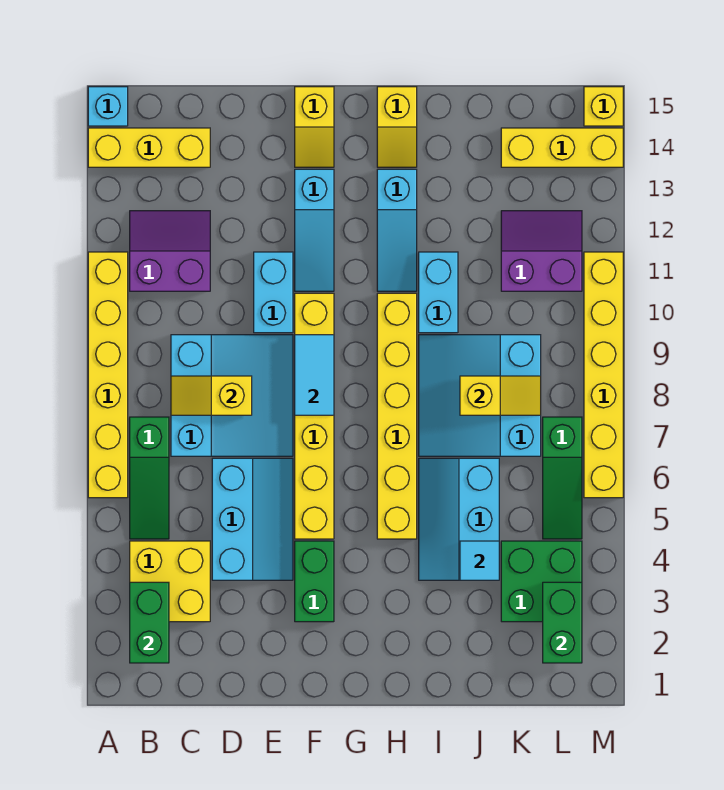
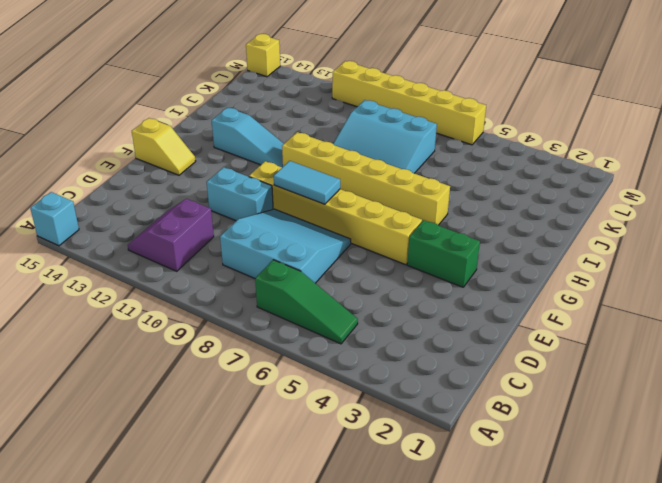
none -> yellow brick A6:A11 level 1
none -> yellow brick A14:C14 level 1
none -> yellow brick B3:C4 level 1
none -> cyan slope D4:E6 level 1 top D

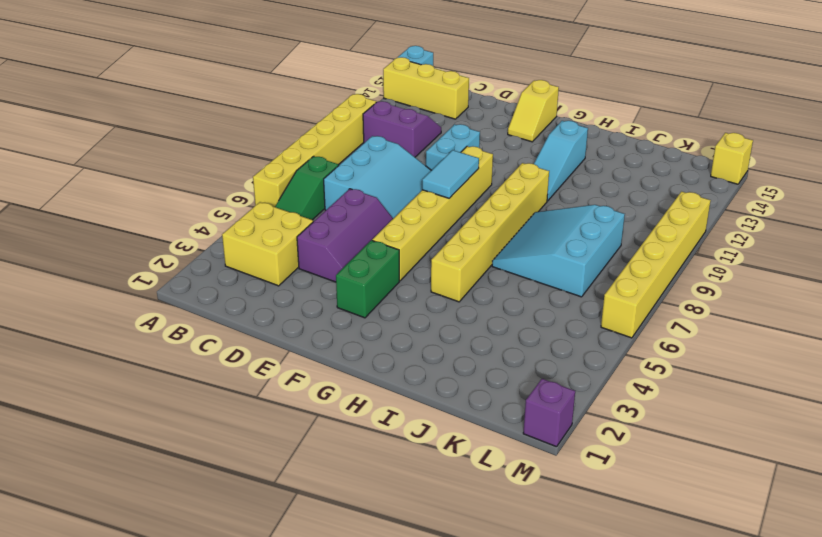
purple slope D4:E6 level 1 top D -> cyan slope D4:E6 level 1 top D
purple brick M1 level 1 -> none
none -> cyan slope F11:F13 level 1 top 13
none -> yellow slope H14:H15 level 1 top 15
none -> cyan slope I4:J6 level 1 top J
none -> cyan brick I10:I11 level 1

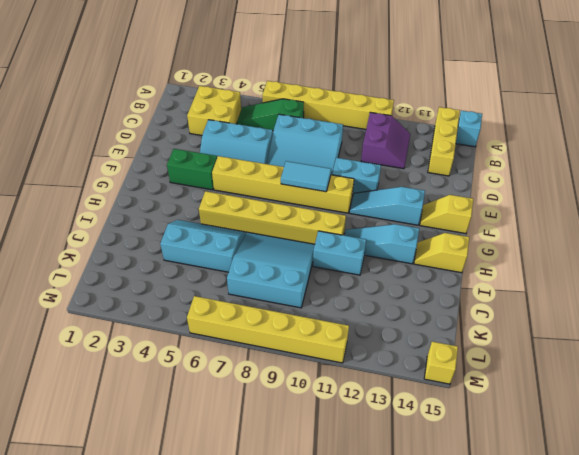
none -> green brick K3:L4 level 1
none -> purple slope K11:L12 level 1 top 11
none -> yellow brick K14:M14 level 1
none -> green slope L5:L7 level 1 top 7

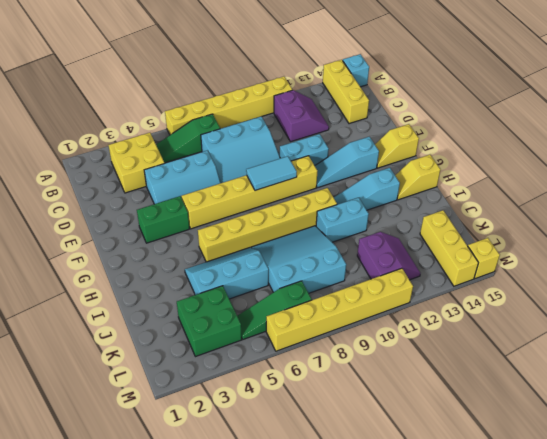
none -> green brick B2:B3 level 2
none -> yellow slope C8:D8 level 2 top D
none -> cyan tile J4 level 2
none -> yellow slope J8:K8 level 2 top J

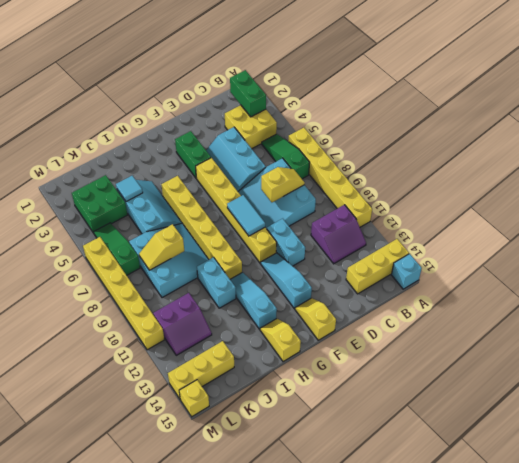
none -> green brick L2:L3 level 2

